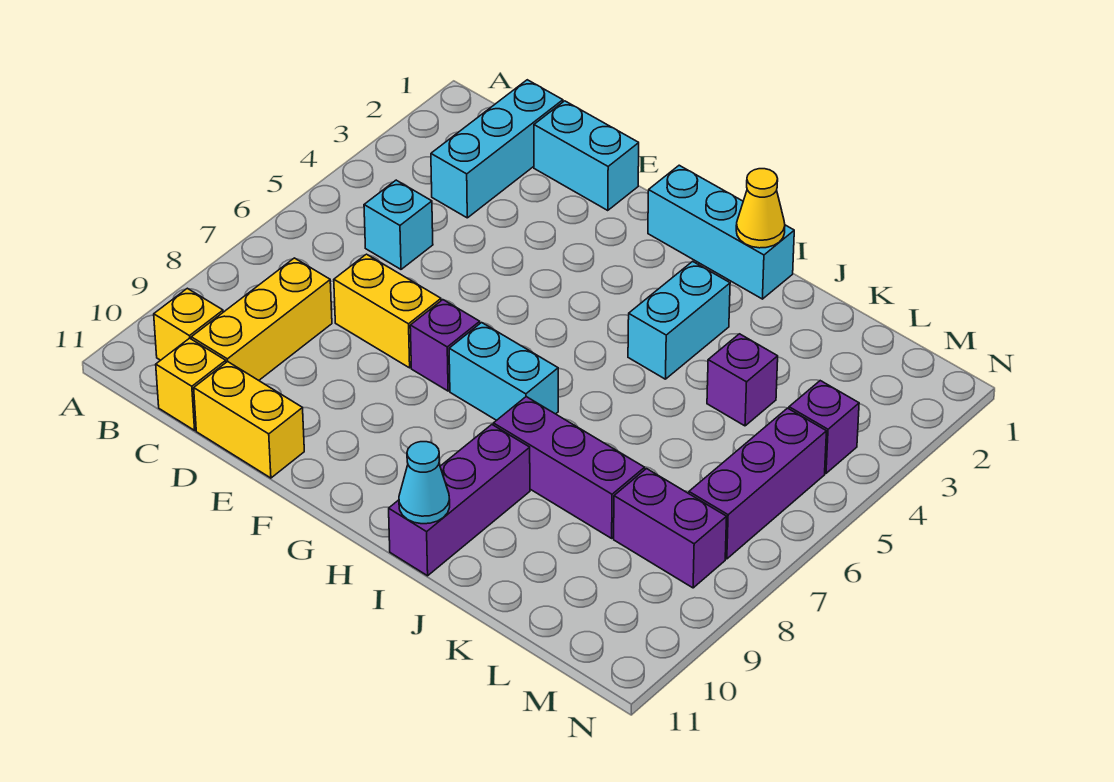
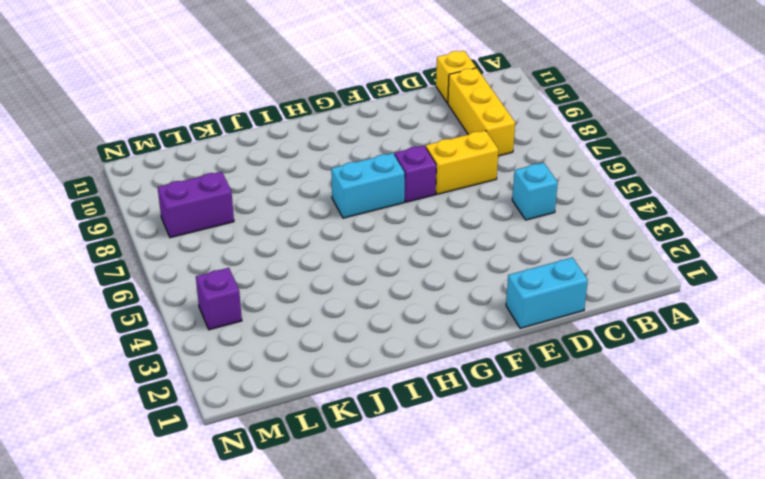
none -> yellow brick B10 level 1
none -> cyan brick C1:C3 level 1
none -> yellow brick D11:E11 level 1

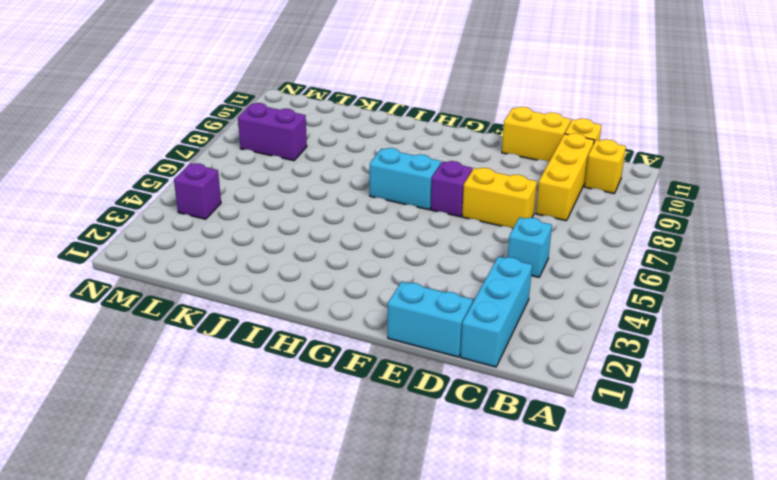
none -> cyan brick G1:I1 level 1
none -> cyan brick I3:I4 level 1
none -> purple brick I8:K8 level 1

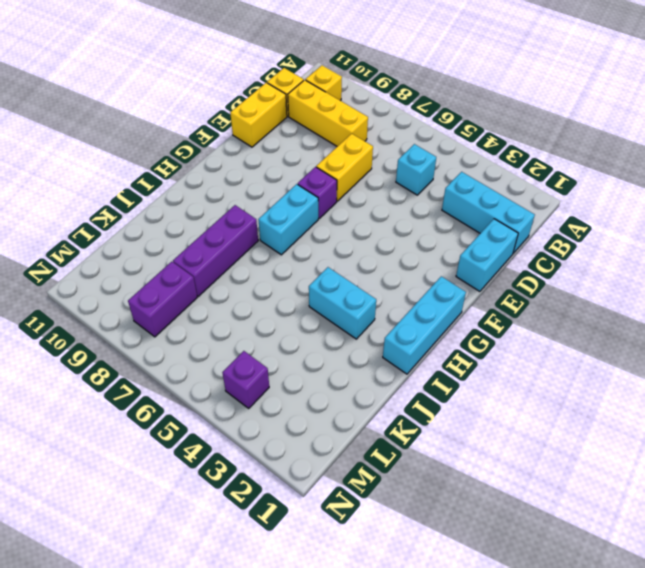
none -> purple brick I9:I11 level 1
none -> purple brick K4 level 1
none -> purple brick M5:M7 level 1

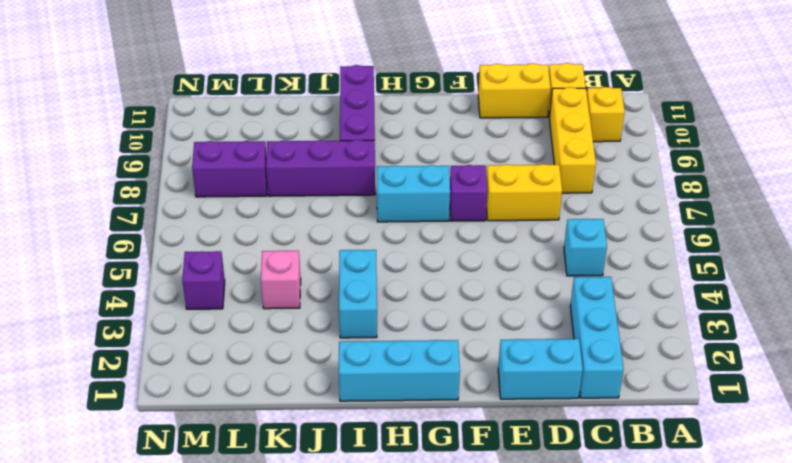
pink brick K4 level 1 -> purple brick K4 level 1
none -> purple brick M5:M7 level 1
none -> yellow cone I1 level 2
none -> cyan cone I11 level 2

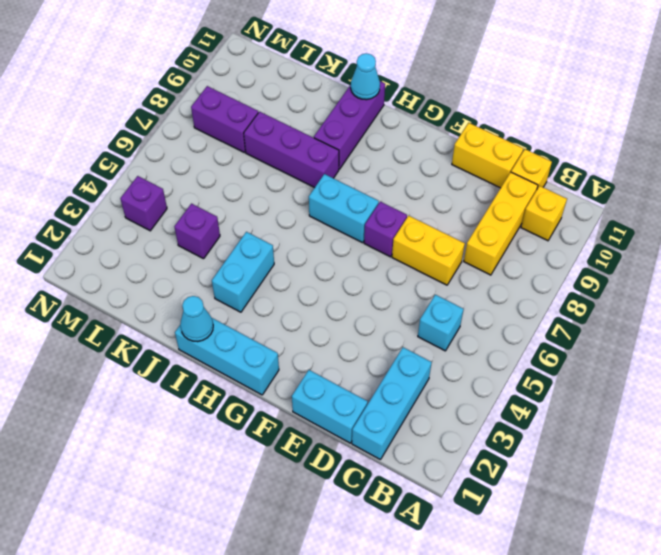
cyan cone I1 level 2 -> yellow cone I1 level 2
none -> purple brick M5:M7 level 1

